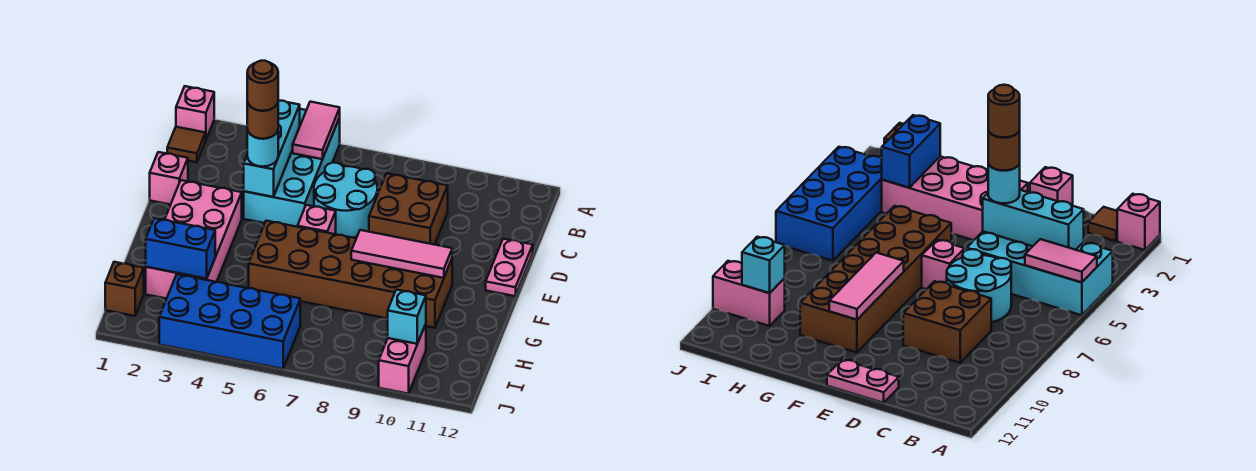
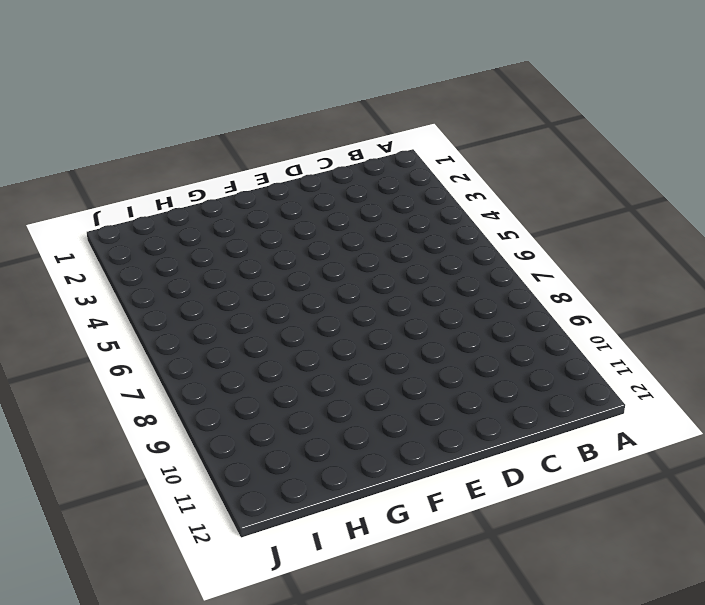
none -> pink brick A1 level 1
none -> cyan brick A4:D5 level 1
none -> brown tile B1 level 1

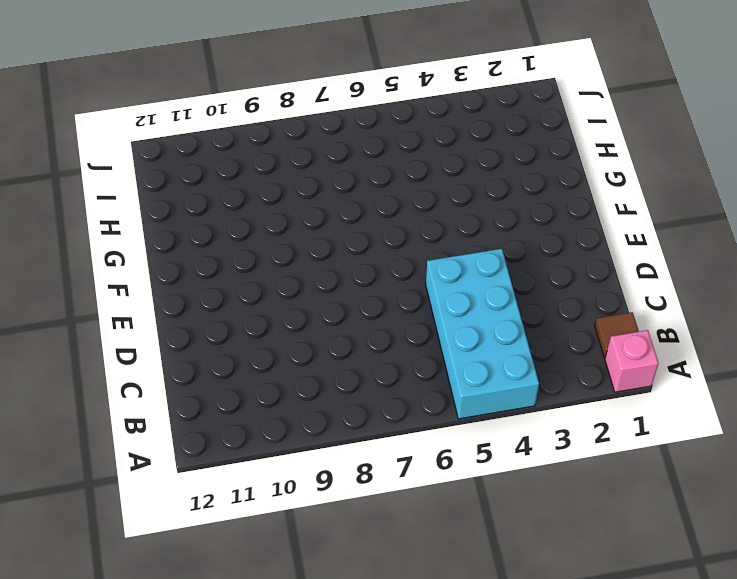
none -> cyan round brick C6:D7 level 1
none -> brown brick C8:D9 level 1
none -> pink brick D1 level 1

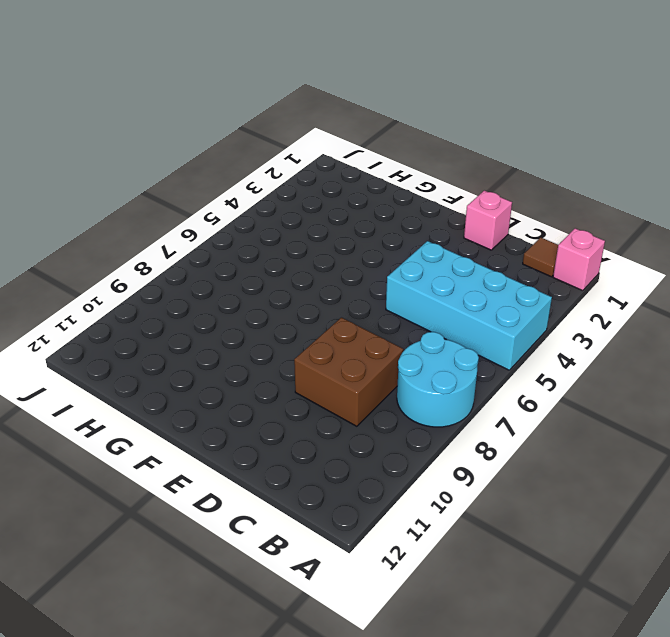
cyan round brick A7:B8 level 1 -> cyan round brick C6:D7 level 1
none -> pink plate D12:E12 level 1
none -> pink brick E2:H3 level 1
none -> pink brick E6 level 1

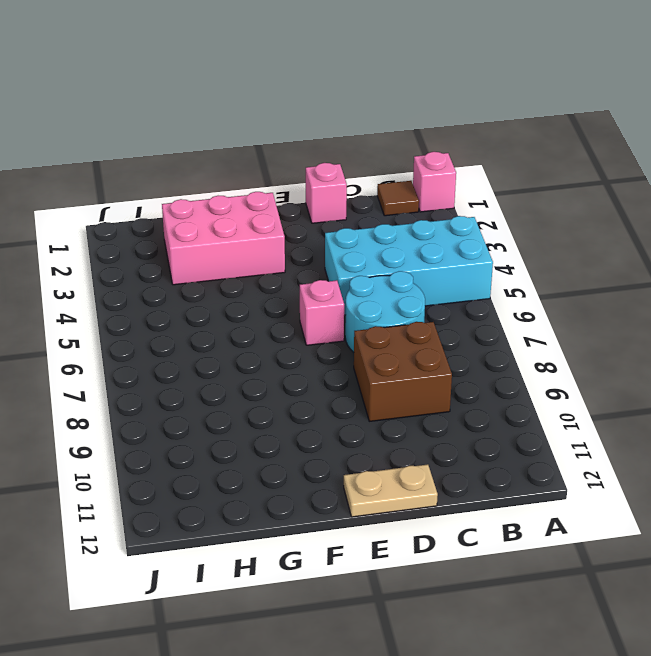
tan plate D12:E12 level 1 -> pink plate D12:E12 level 1
pink brick F2:H3 level 1 -> pink brick E2:H3 level 1
none -> brown brick F5:G10 level 1
none -> brown brick I1 level 1
none -> blue brick I3:J6 level 1

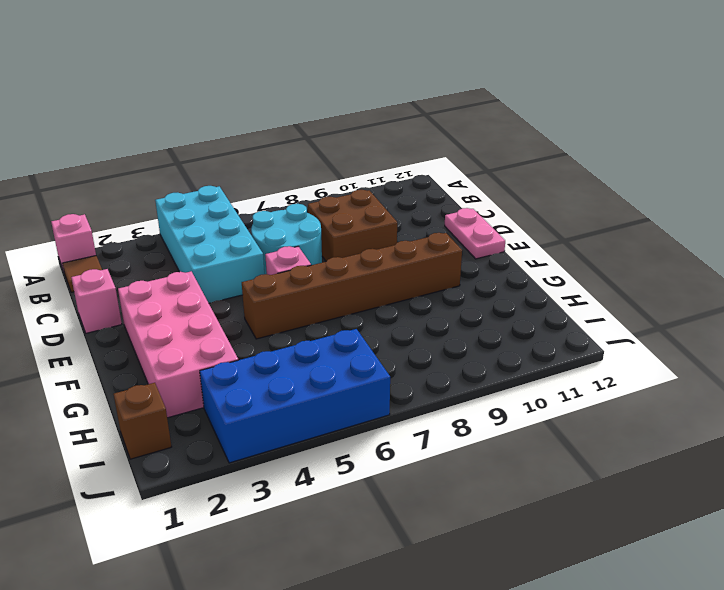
brown brick F5:F10 level 1 -> brown brick F5:G10 level 1
none -> pink brick I10:J10 level 1
none -> pink tile A5:B5 level 2
none -> cyan brick B4:D4 level 2

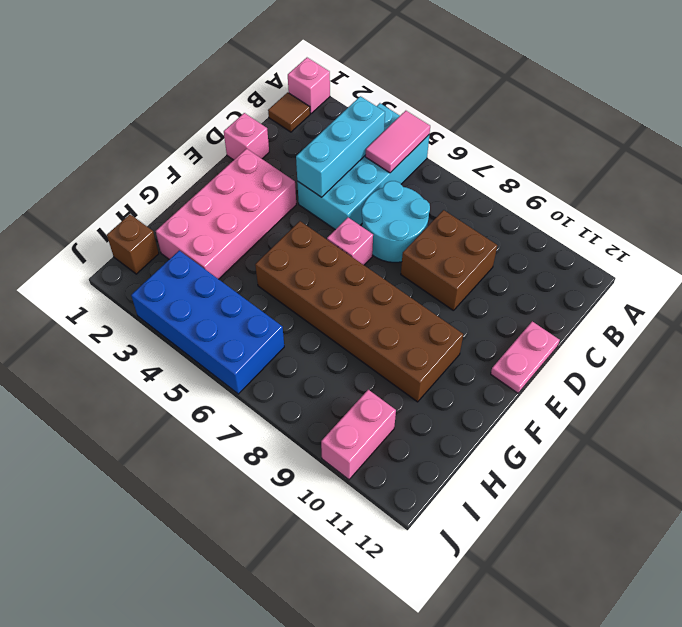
none -> pink tile F8:F10 level 2
none -> blue brick H2:H3 level 2
none -> cyan brick I10 level 2

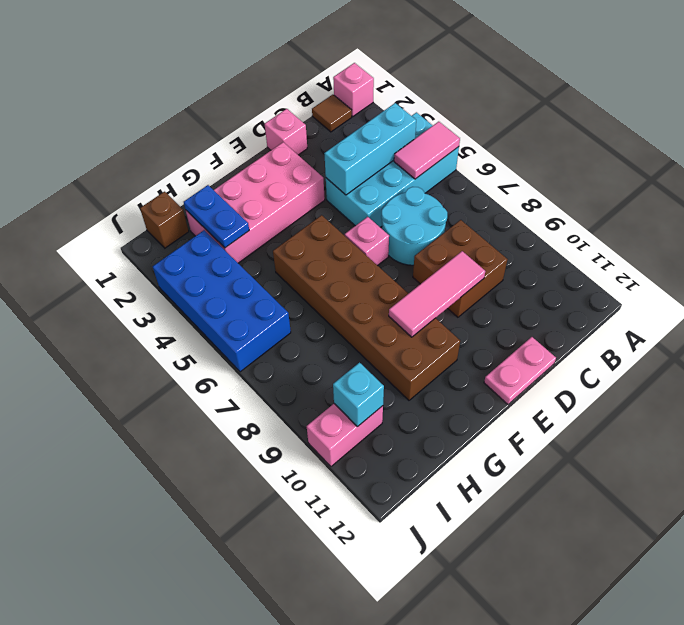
pink tile D9:F9 level 2 -> pink tile F8:F10 level 2
blue plate H2:H3 level 2 -> blue brick H2:H3 level 2
none -> cyan round brick D4 level 3
none -> brown round brick D4 level 4
none -> brown round brick D4 level 5

